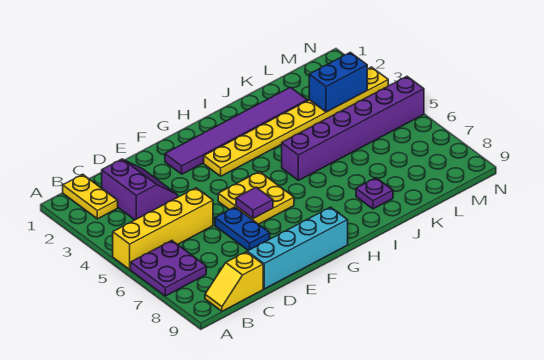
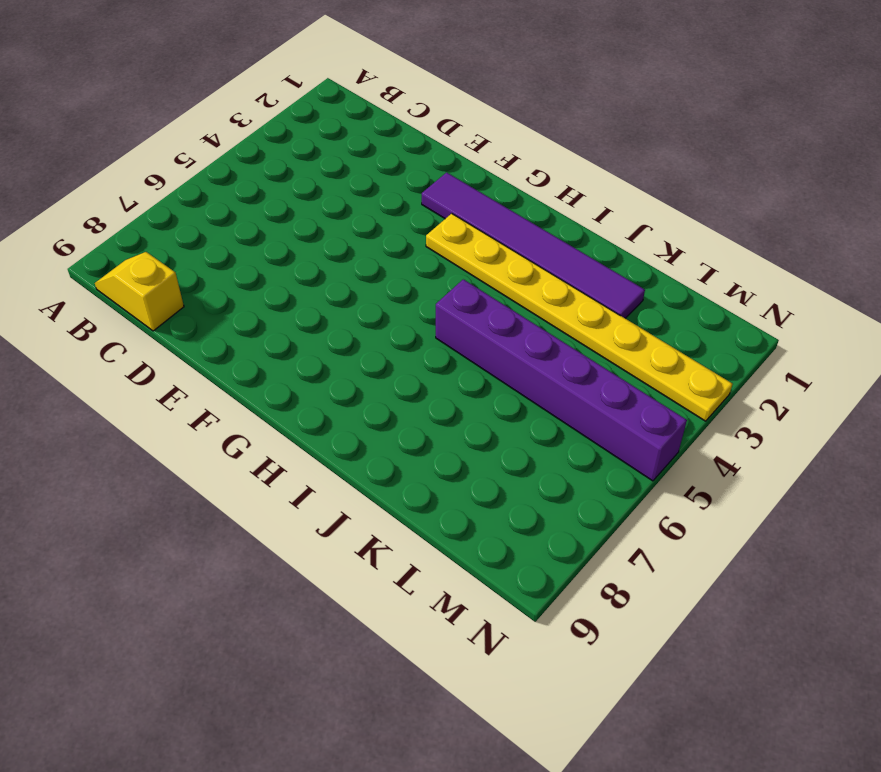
none -> yellow brick A5:D5 level 1
none -> purple plate A6:B7 level 1
none -> yellow plate B1:B2 level 1

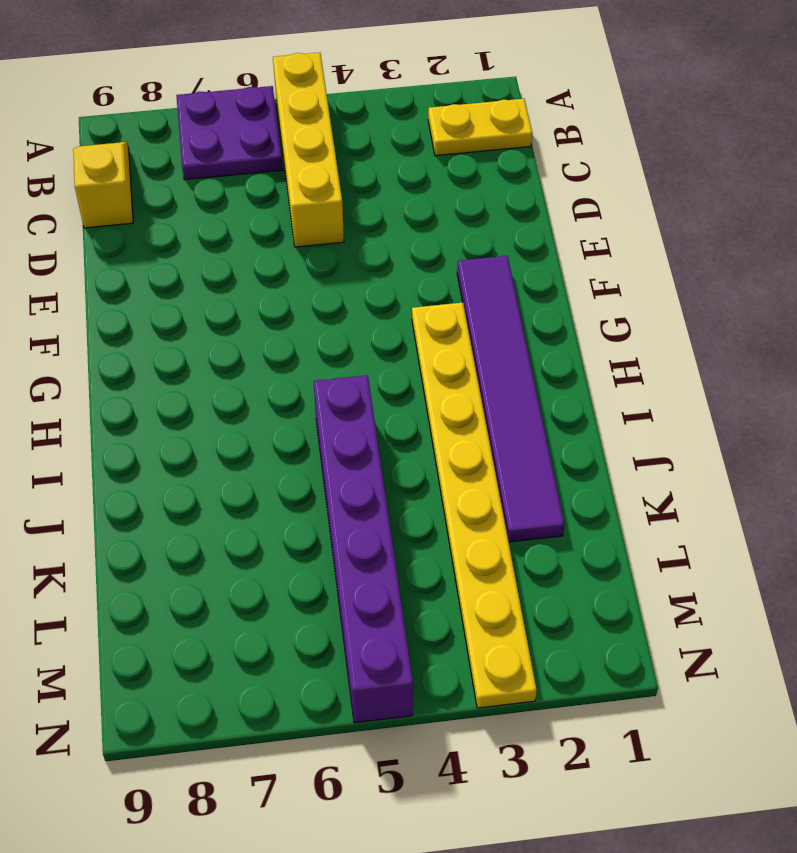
none -> purple slope C2:D3 level 1 top C
none -> cyan brick D9:G9 level 1
none -> blue plate E6:E7 level 1

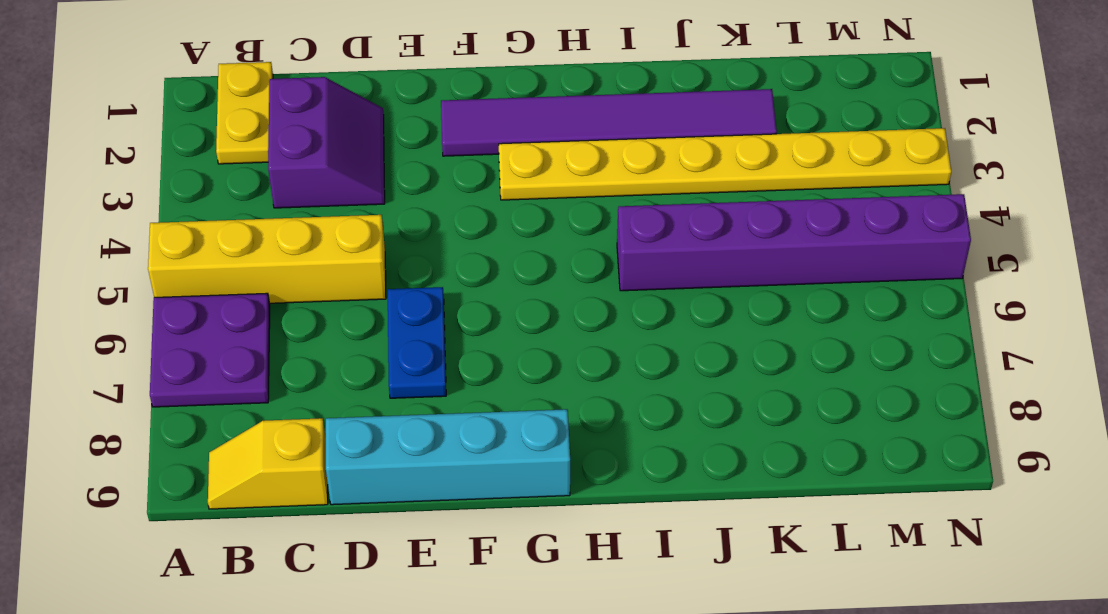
none -> yellow plate F5:G6 level 1
none -> purple plate J8 level 1
none -> purple tile F6 level 2

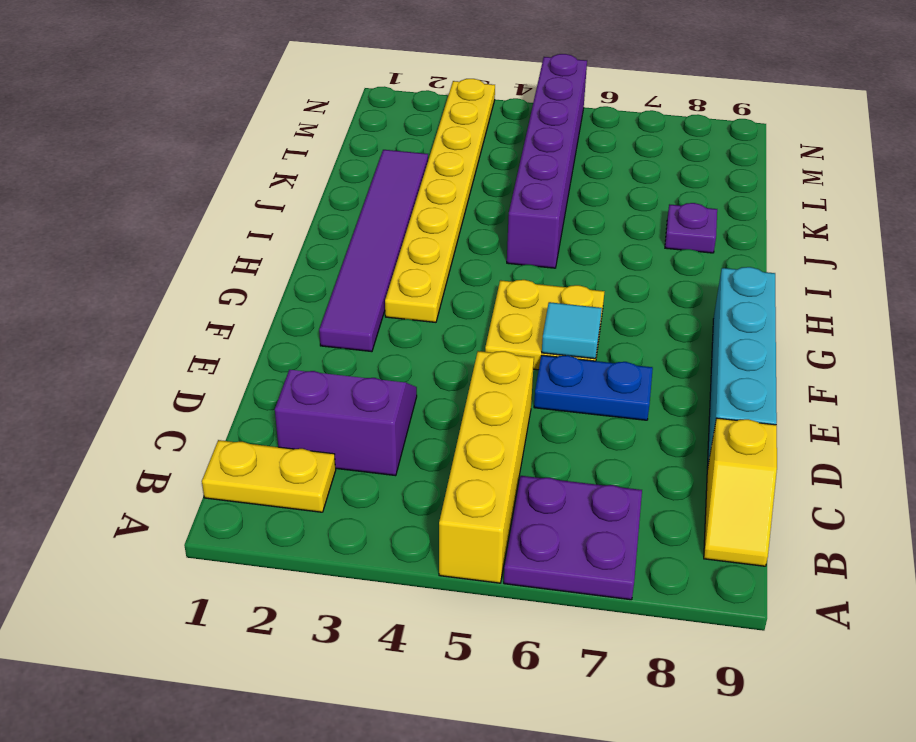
cyan tile F6 level 2 -> purple tile F6 level 2
none -> blue brick L3:M3 level 2

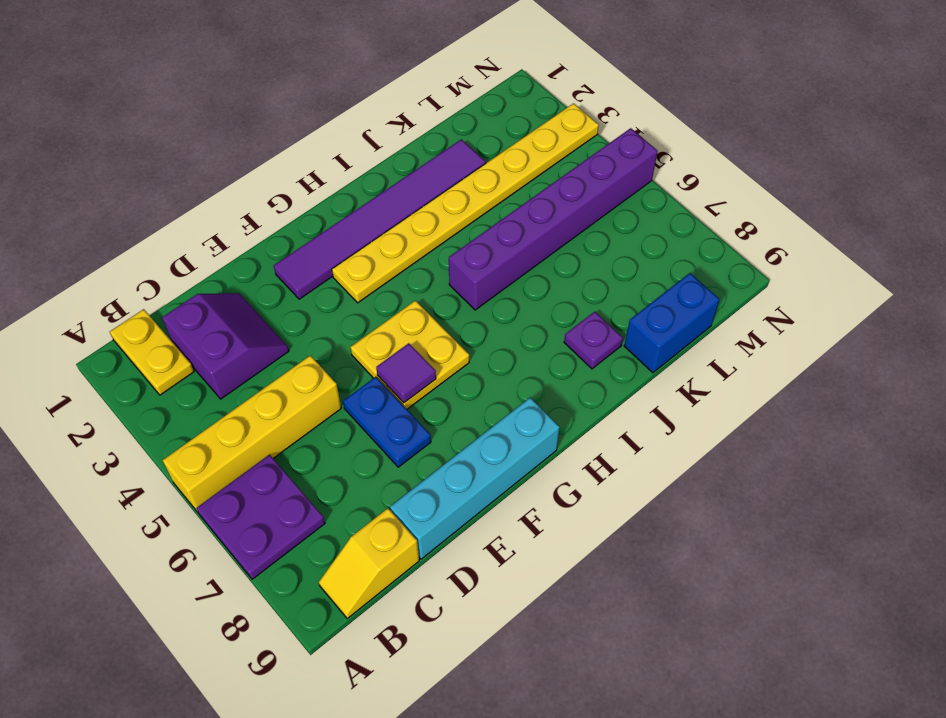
blue brick K9:L9 level 1 -> blue brick L3:M3 level 2

